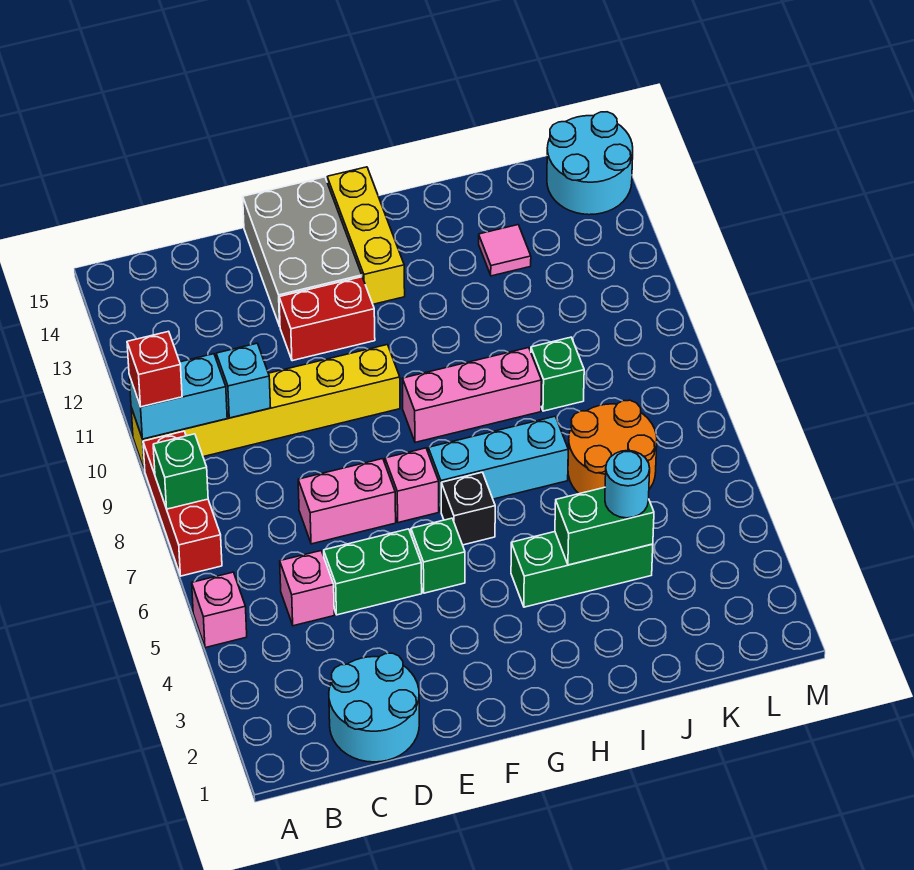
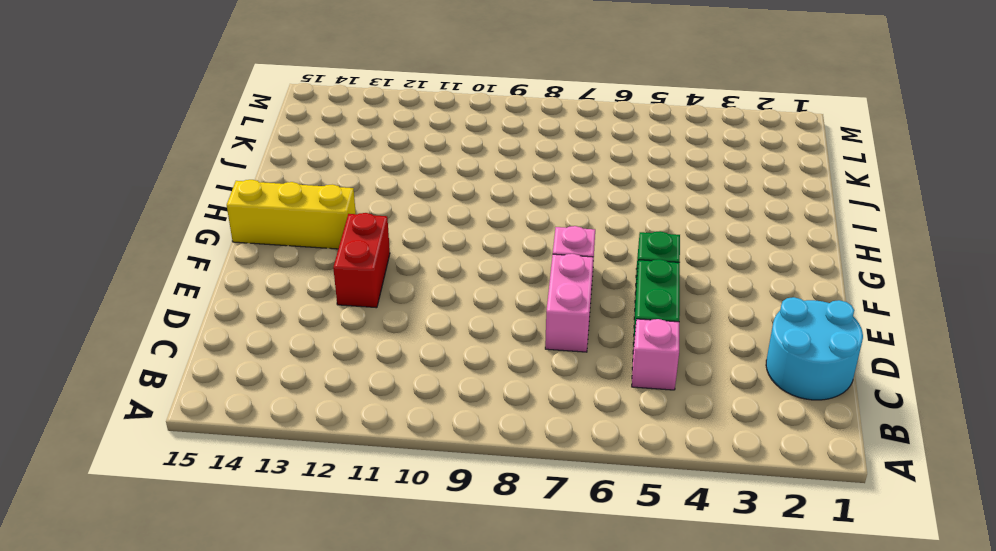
none -> pink brick A5 level 1
none -> red brick A7:A9 level 1
none -> yellow brick A10:F10 level 1

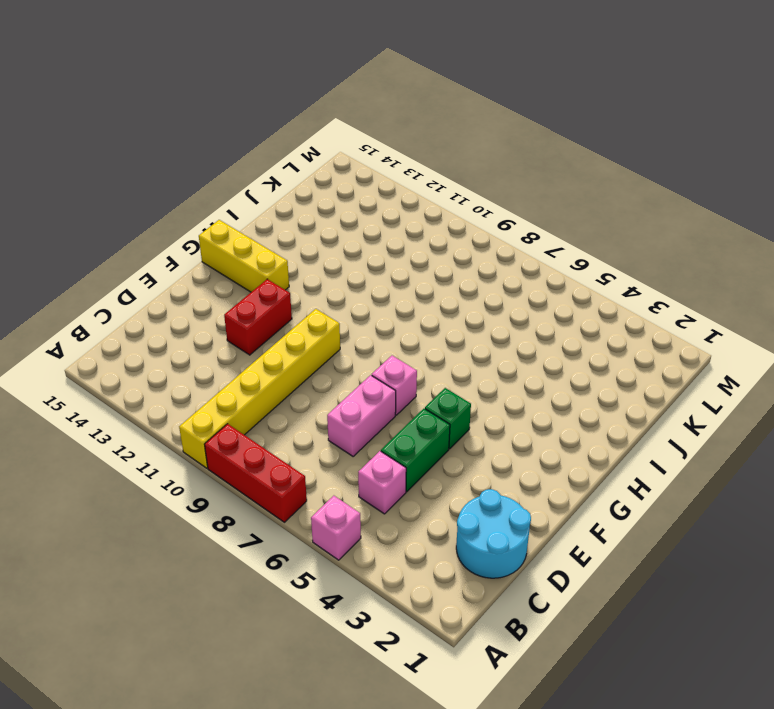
none -> grey brick E13:F15 level 1
none -> black brick G6 level 1
none -> cyan brick G7:I7 level 1

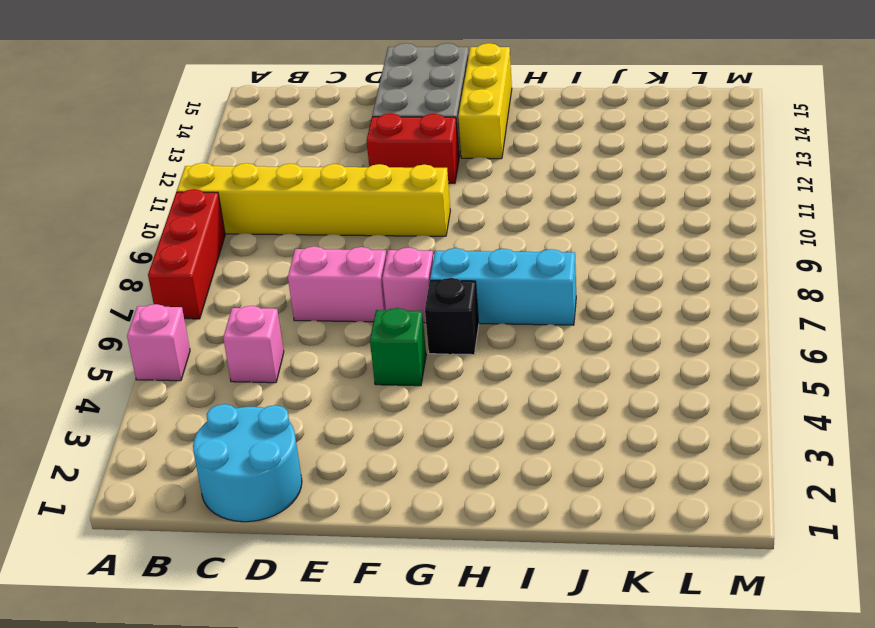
none -> green brick D5:E5 level 1
none -> pink brick G9:I9 level 1
none -> green brick H4:J4 level 1

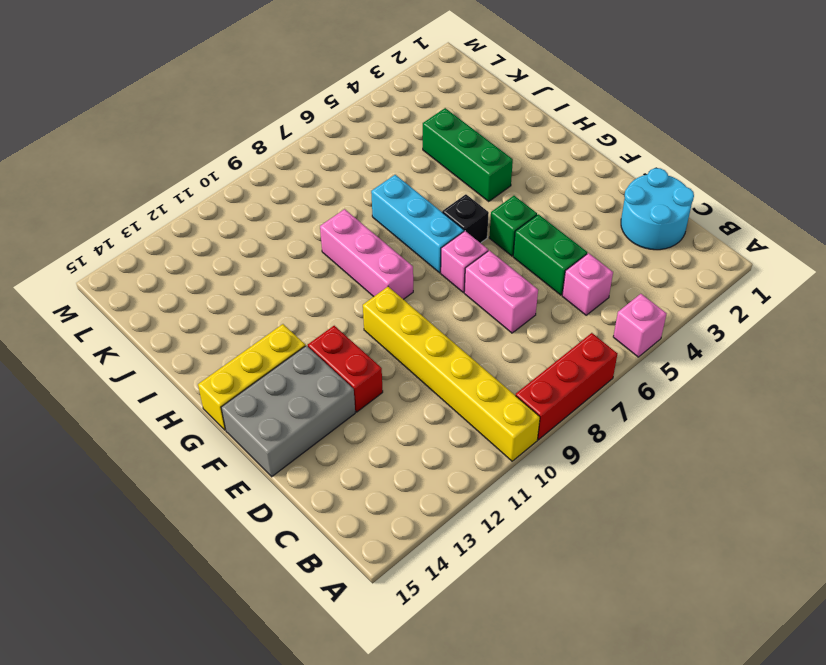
none -> orange round brick J6:K7 level 1
none -> green brick J9 level 1
none -> pink tile J13 level 1

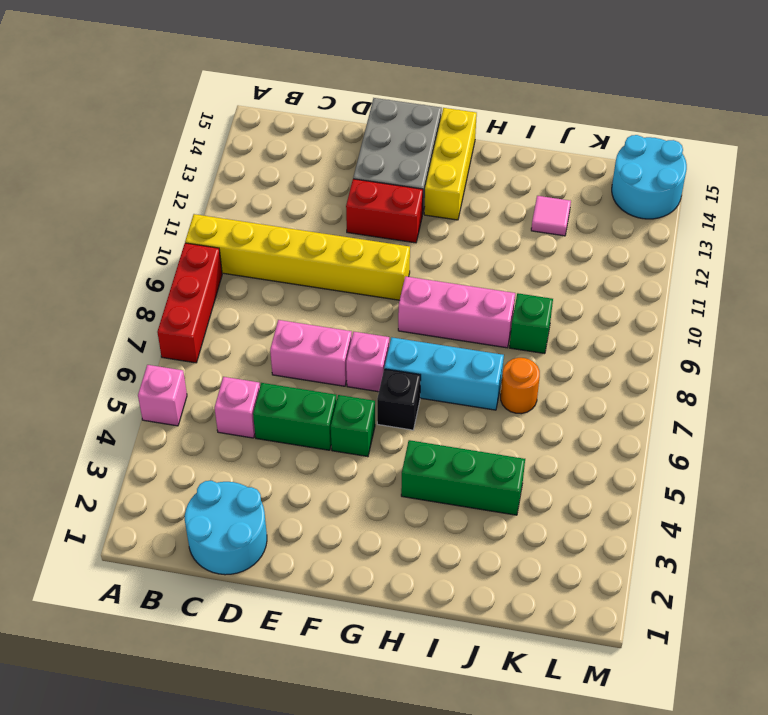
orange round brick J7 level 1 -> orange round brick J6:K7 level 1
none -> green brick A8 level 2
none -> cyan brick A10:B10 level 2
none -> cyan brick C10 level 2

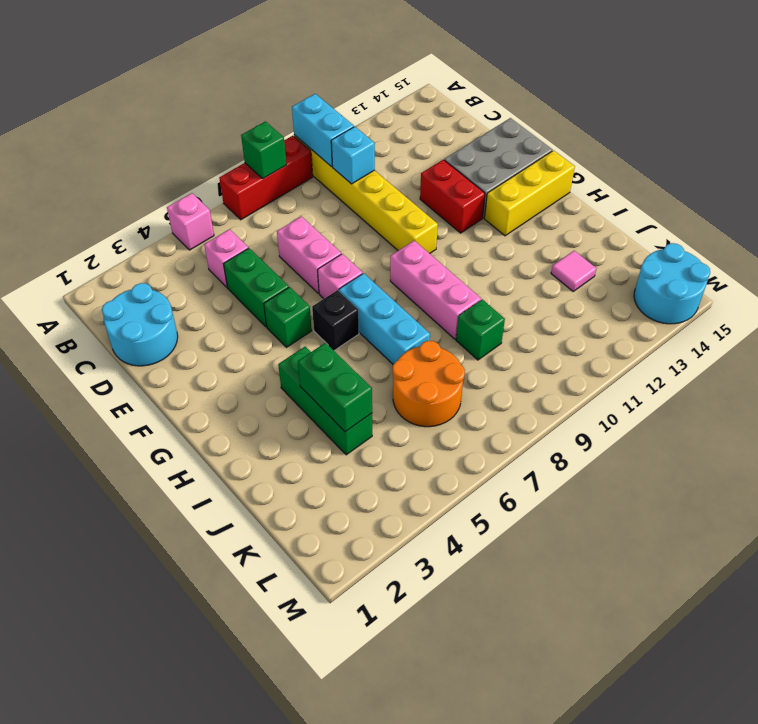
none -> red brick A10 level 3
none -> cyan round brick J4 level 3

